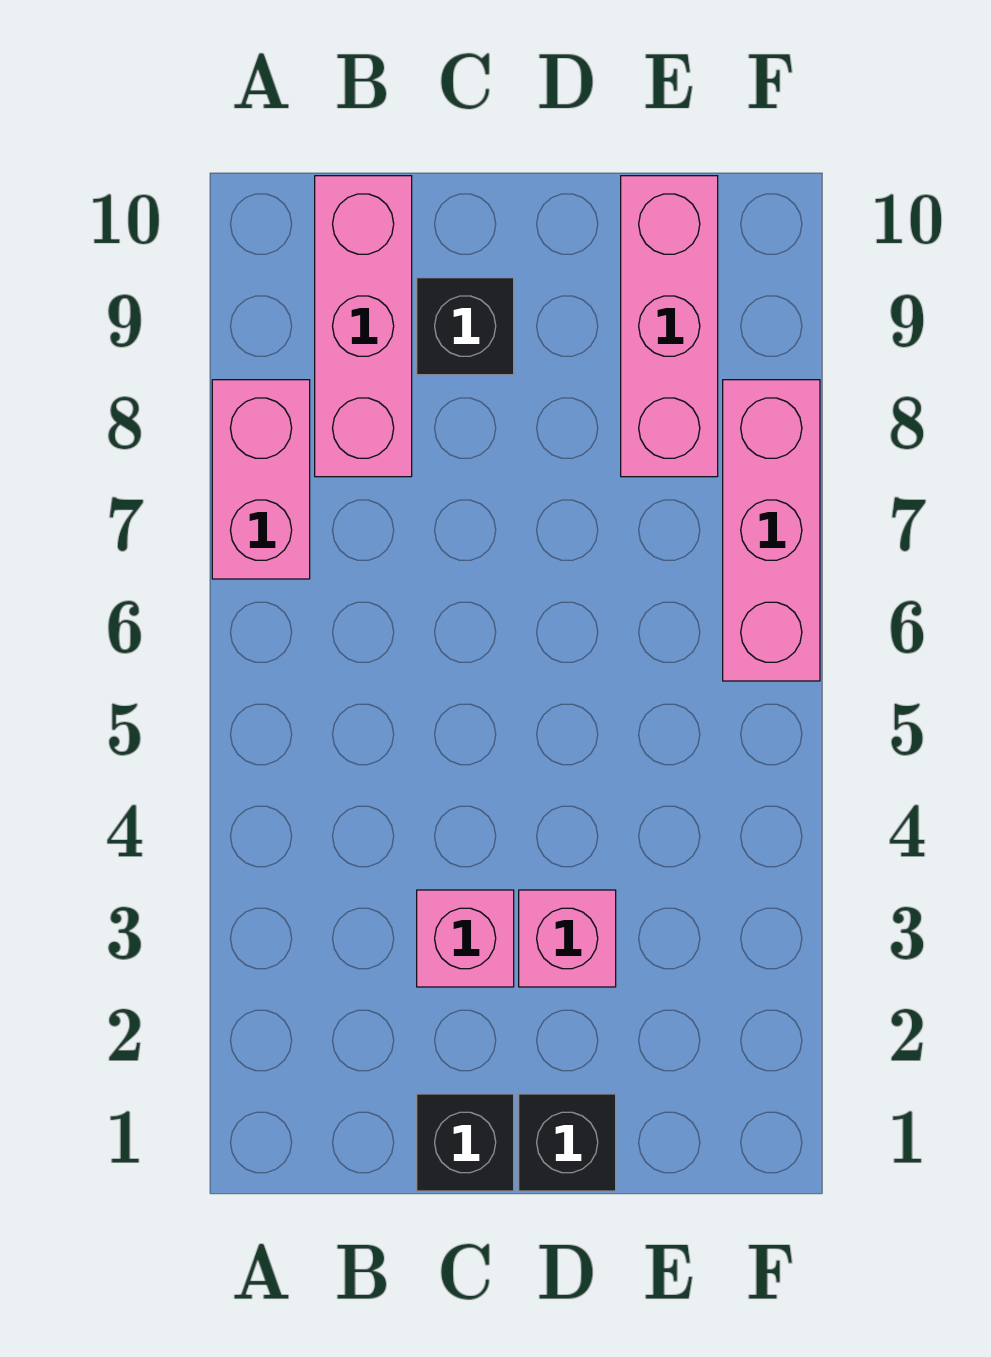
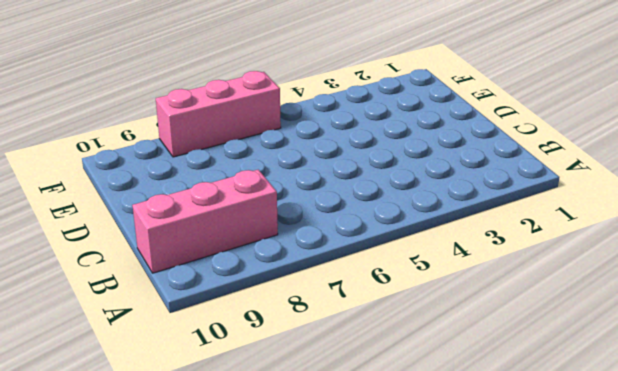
none -> pink brick A7:A8 level 1
none -> black brick C1 level 1

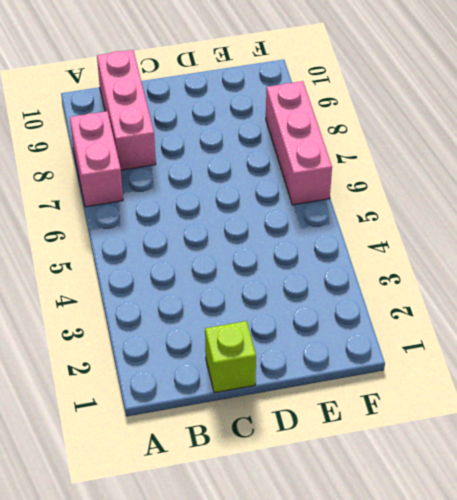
lime brick C1 level 1 -> black brick C1 level 1
none -> pink brick C3 level 1
none -> black brick C9 level 1

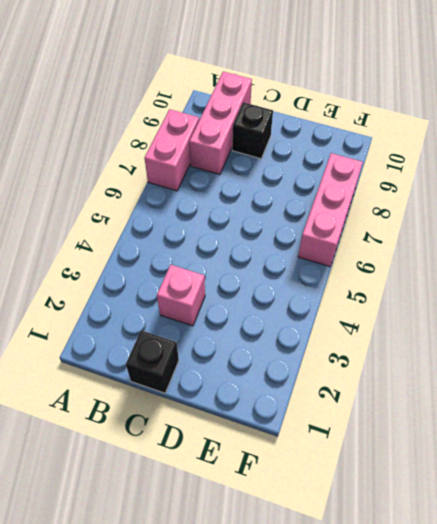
none -> black brick D1 level 1
none -> pink brick D3 level 1

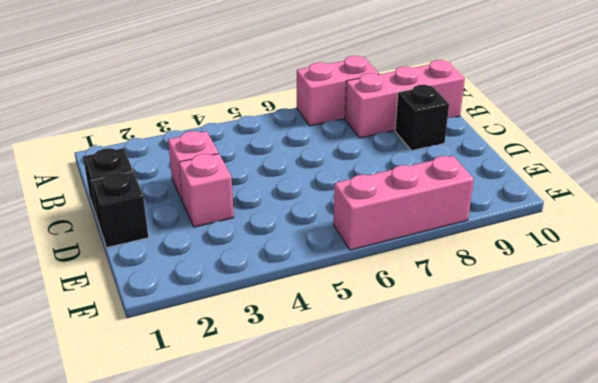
none -> pink brick E8:E10 level 1

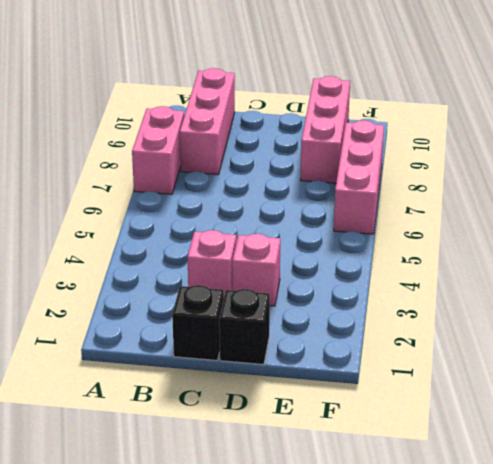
none -> black brick C9 level 1

